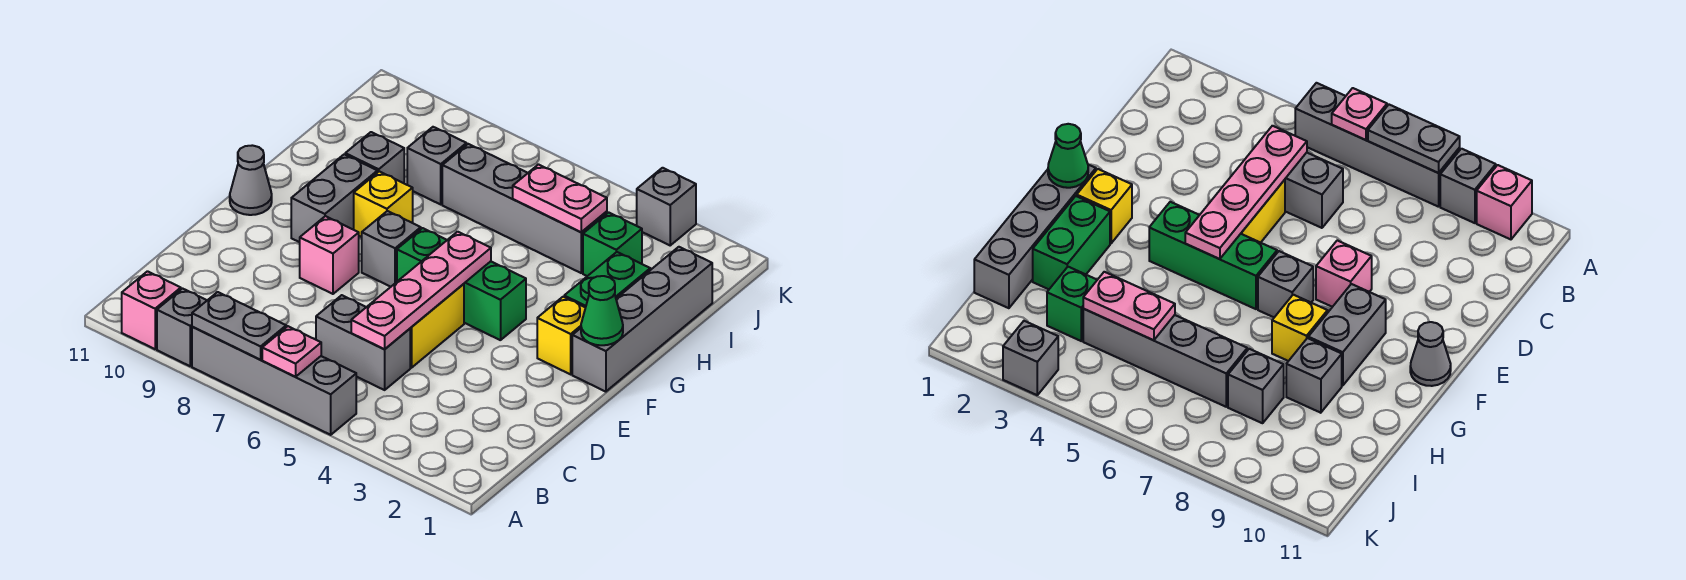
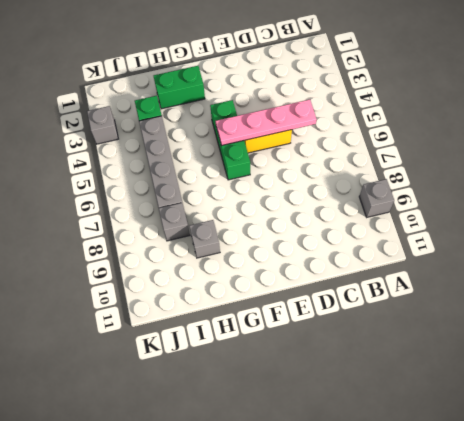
none -> grey brick A5:A8 level 1
none -> pink brick A10 level 1
none -> grey brick C5:C6 level 1

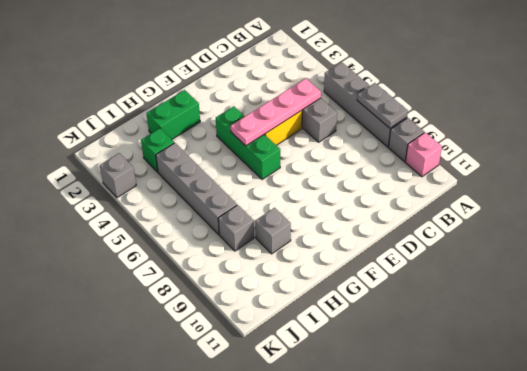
none -> pink brick E8 level 1
none -> grey brick F1:I1 level 1
none -> yellow brick F2 level 1

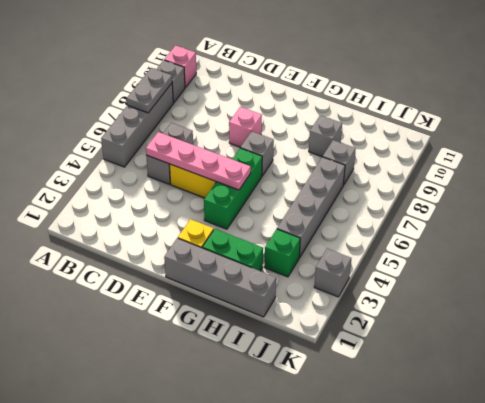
none -> grey brick F9:G9 level 1
none -> grey cone F11 level 1
none -> yellow brick G8 level 1

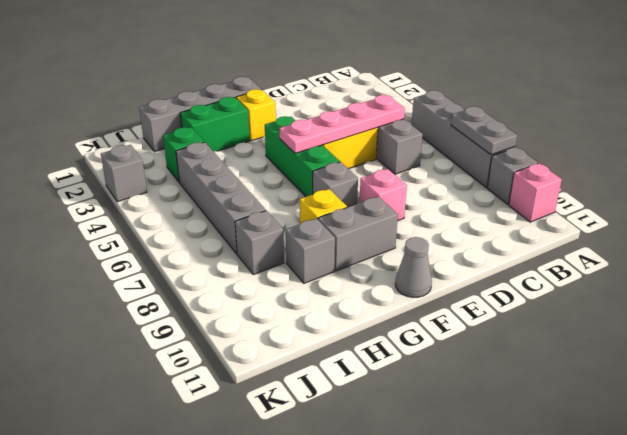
none -> pink plate A6 level 2
none -> green cone F1 level 2
none -> pink plate I4:I5 level 2

